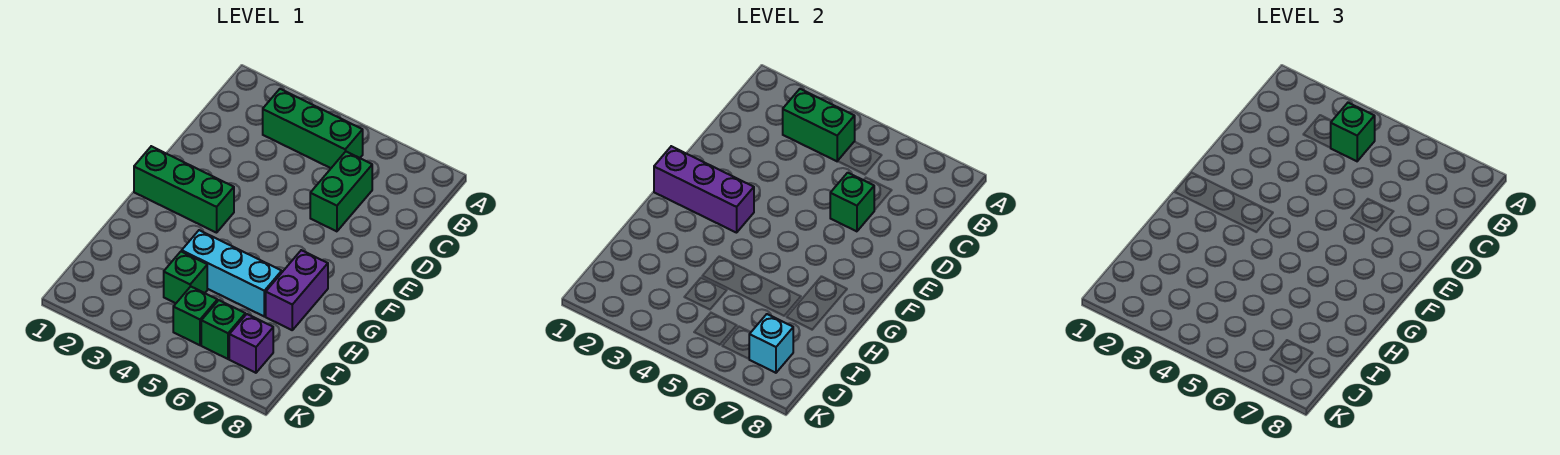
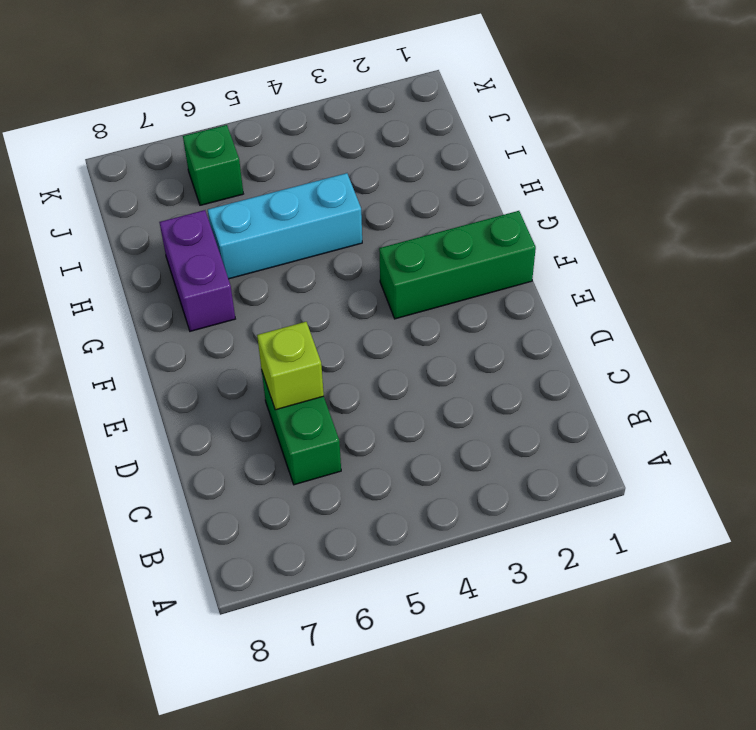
lime brick D6 level 2 -> green brick D6 level 2
none -> green brick B3:B5 level 1
none -> green brick I4 level 1
none -> green brick J5 level 1

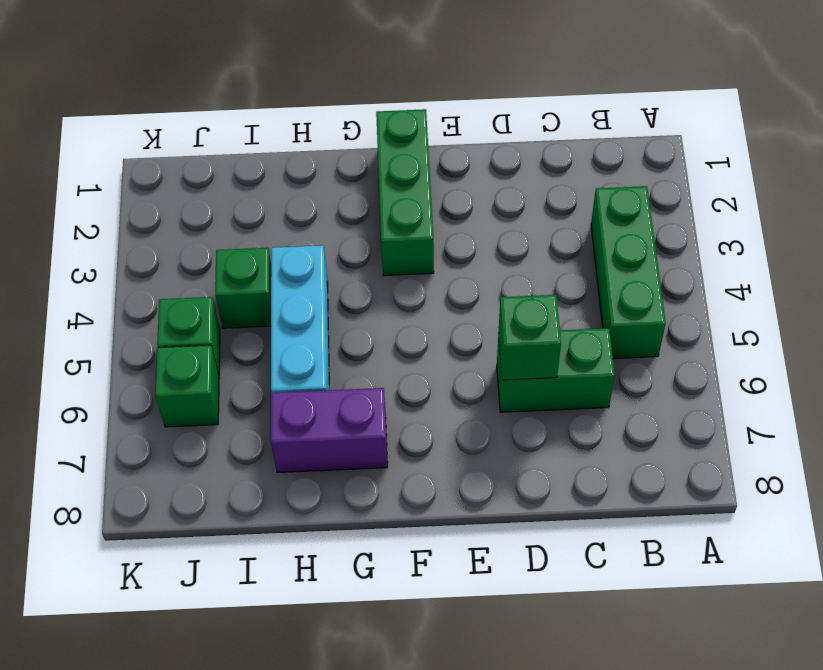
none -> purple brick J7 level 1
none -> green brick B3:B4 level 2
none -> purple brick F1:F3 level 2

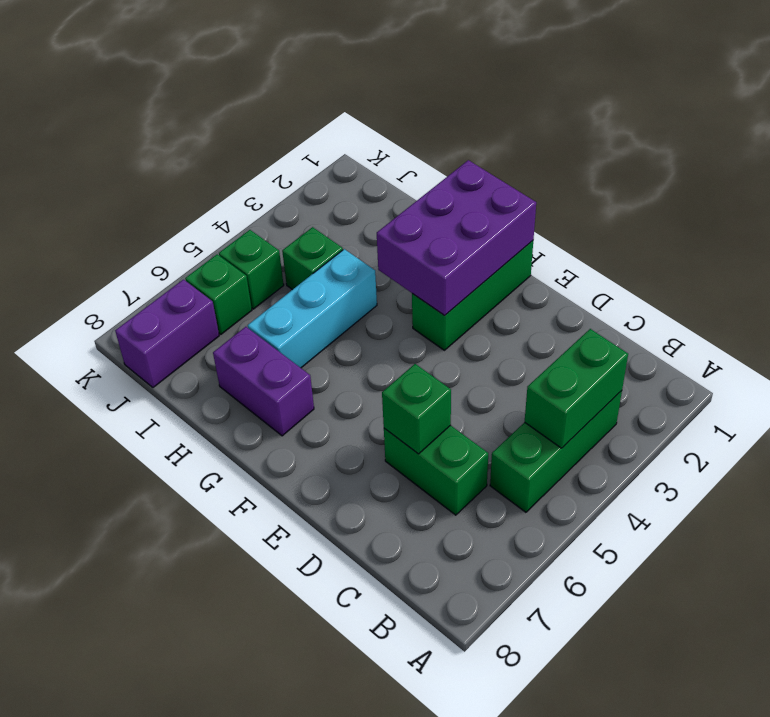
purple brick F1:G3 level 2 -> purple brick F1:F3 level 2
purple brick J7:J8 level 1 -> purple brick J7 level 1
none -> cyan brick J7 level 2
none -> green brick B4 level 3

